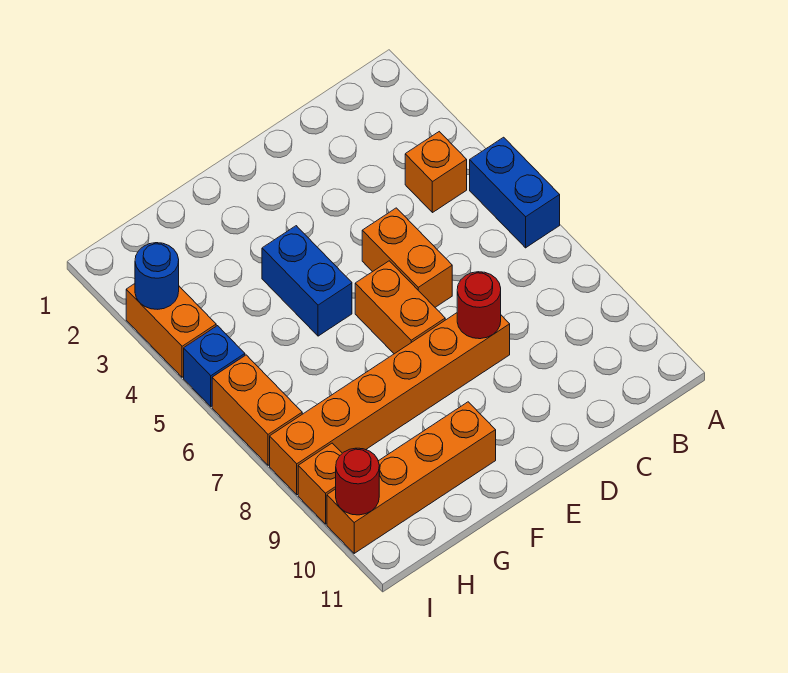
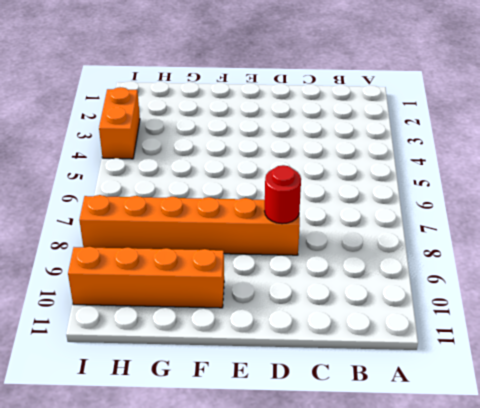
none -> blue brick A5:A6 level 1
none -> orange brick B4 level 1
none -> orange brick D5:D6 level 1

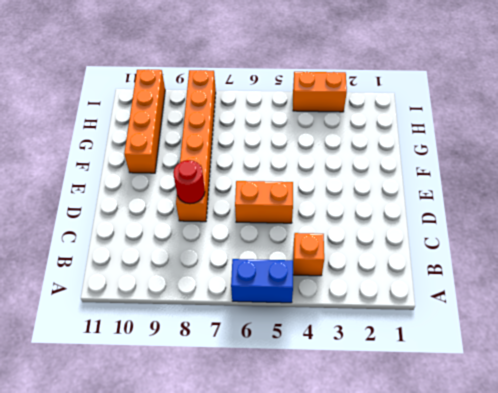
none -> orange brick E6:E7 level 1
none -> blue brick F4:F5 level 1
none -> blue brick I5 level 1

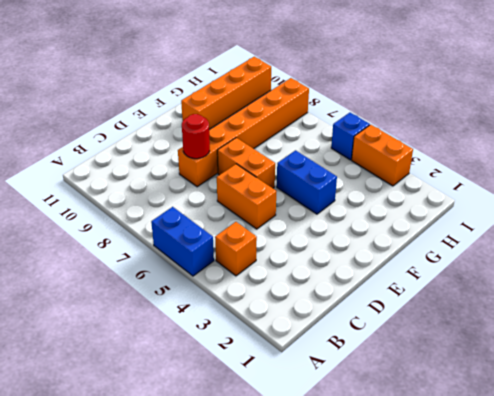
none -> orange brick I6:I7 level 1
none -> orange brick I9 level 1
none -> blue round brick I3 level 2

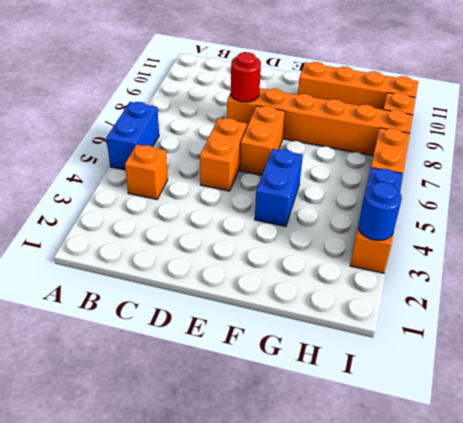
none -> red round brick I10 level 2

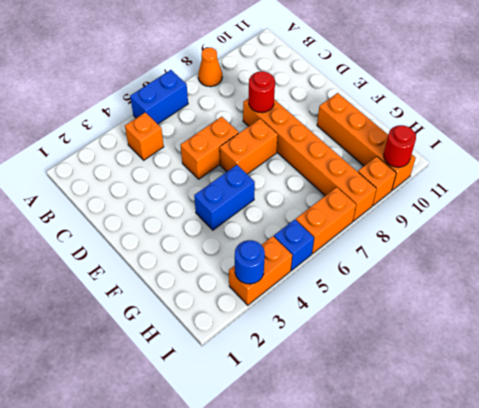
orange cone A8 level 1 -> none

